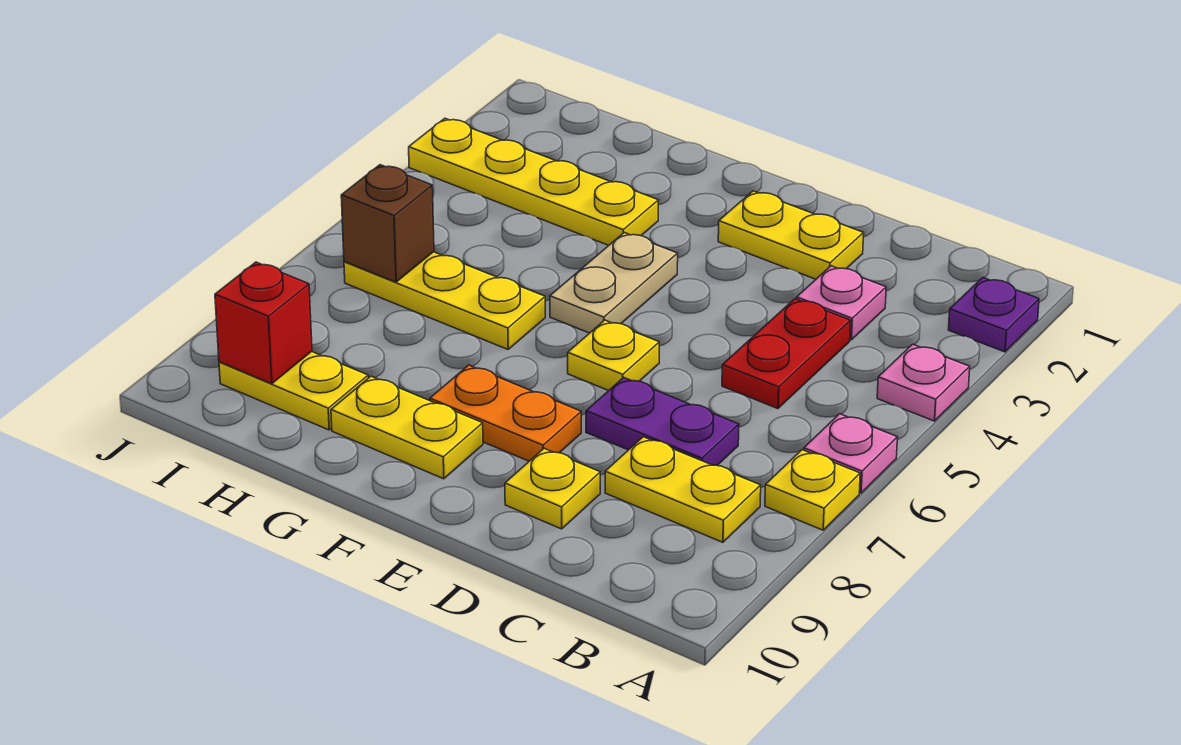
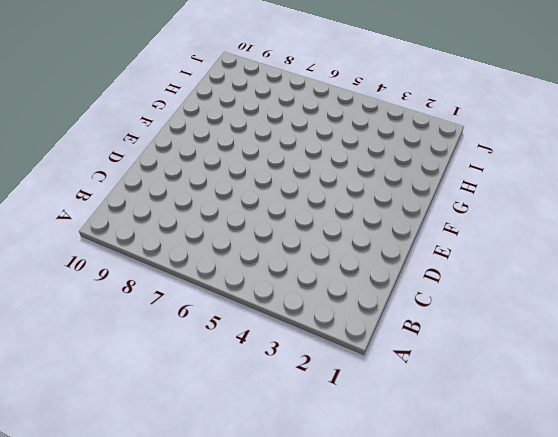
none -> purple plate A2 level 1
none -> pink plate A4 level 1
none -> pink plate A6 level 1

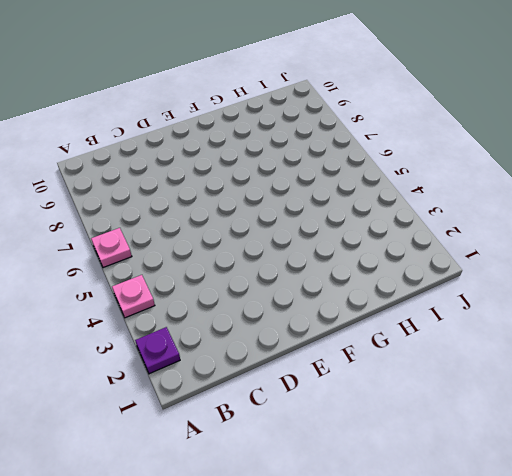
none -> yellow plate A7 level 1
none -> yellow plate B8:C8 level 1
none -> pink plate C3 level 1

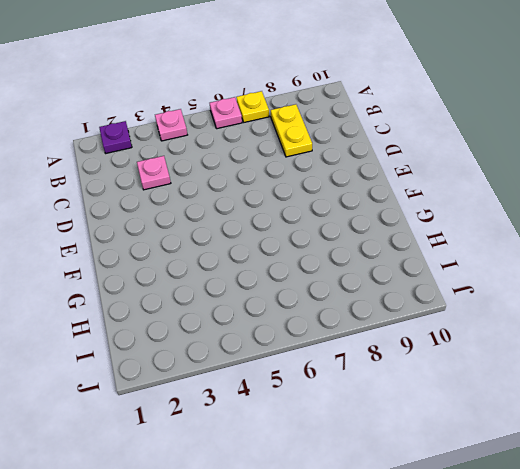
none -> red plate C4:C5 level 1
none -> purple plate C7:D7 level 1
none -> yellow plate D2:E2 level 1

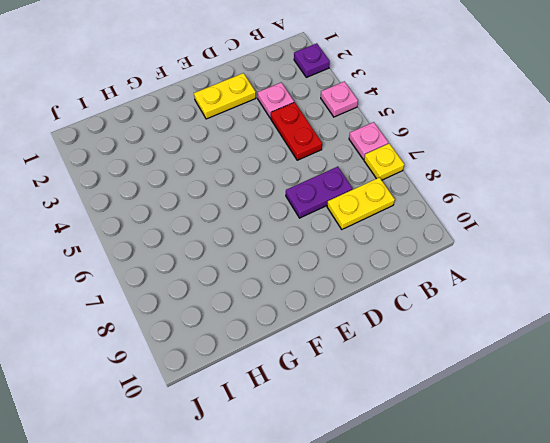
none -> yellow plate D9 level 1
none -> yellow plate E6 level 1
none -> orange plate E8:F8 level 1

